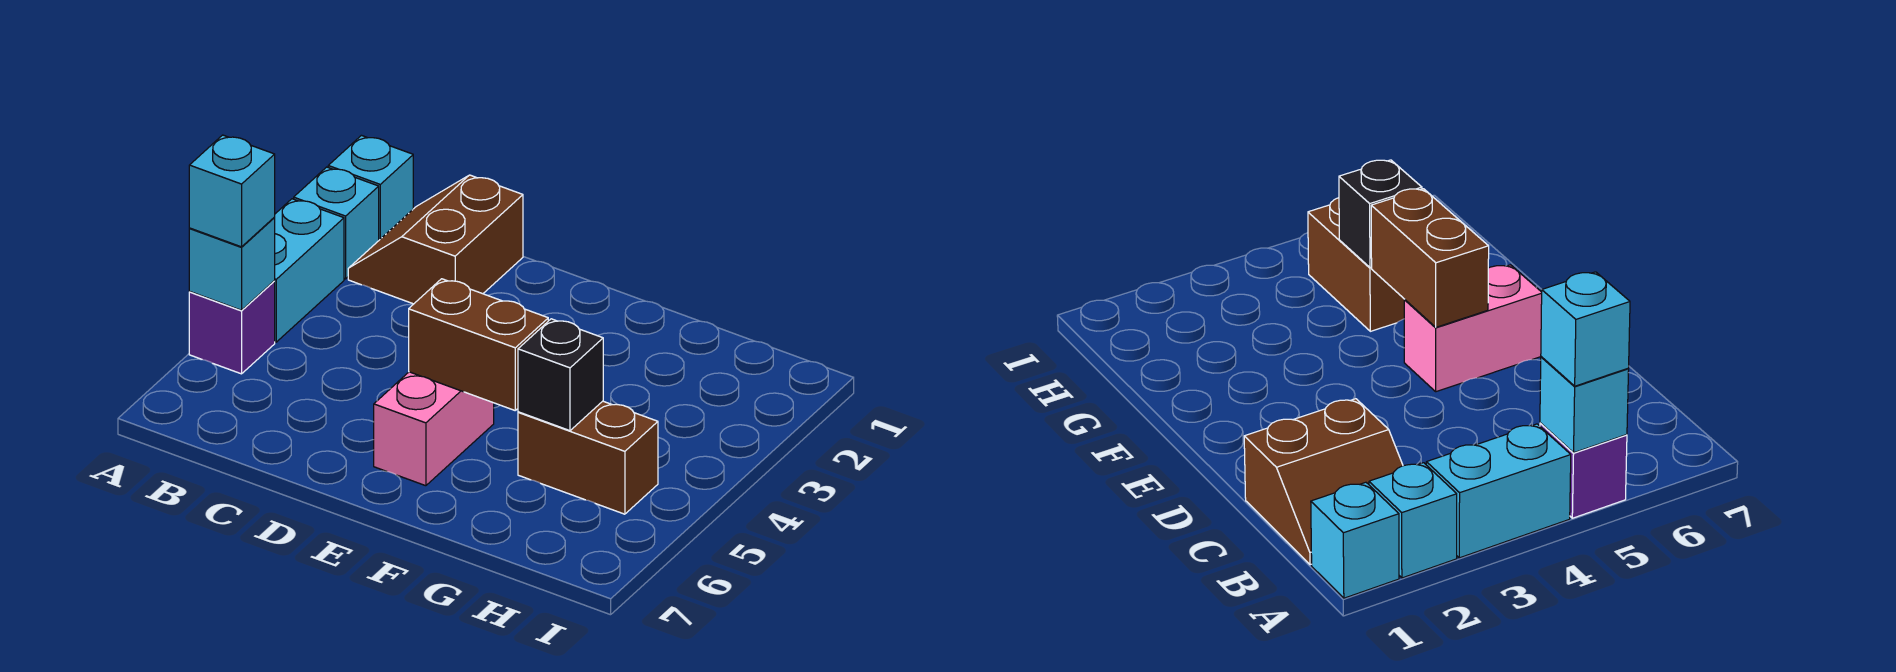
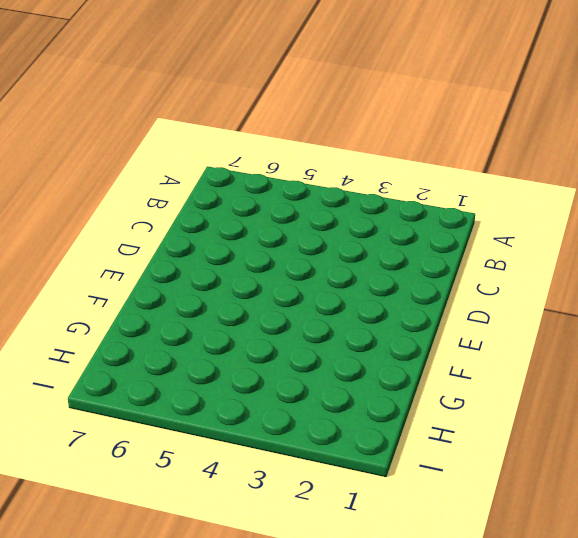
none -> cyan brick A1 level 1
none -> cyan brick A2 level 1

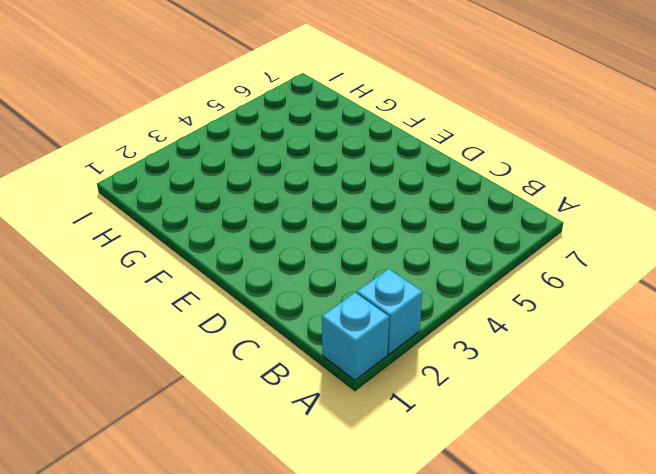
none -> cyan brick A3:A4 level 1
none -> purple brick A5 level 1

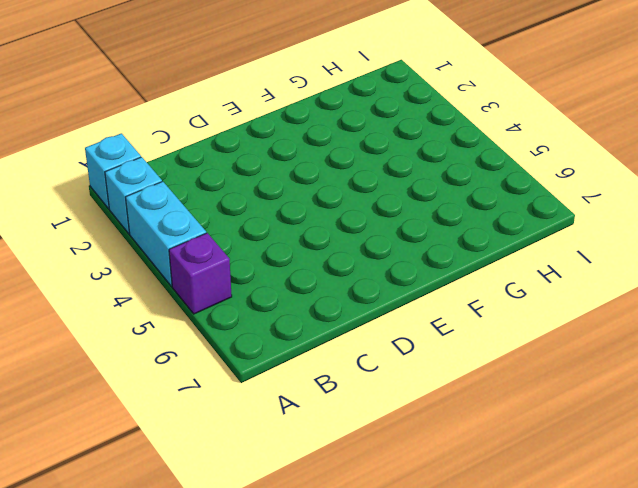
none -> brown slope B1:C2 level 1 top C
none -> pink brick E5:E6 level 1

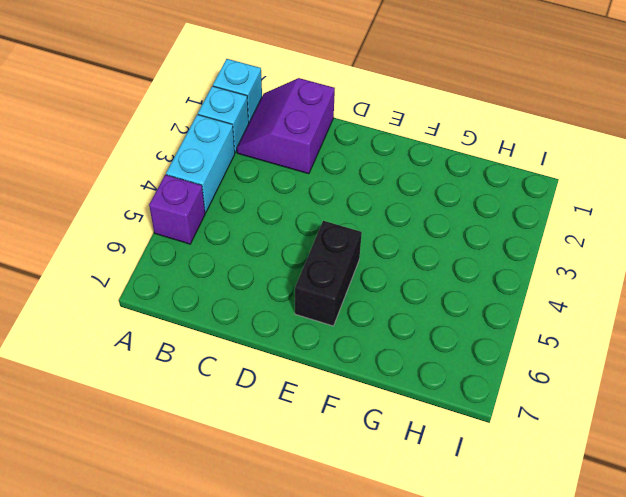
purple slope B1:C2 level 1 top C -> brown slope B1:C2 level 1 top C
black brick E5:E6 level 1 -> pink brick E5:E6 level 1
none -> brown brick G5:H5 level 1
none -> cyan brick A5 level 2

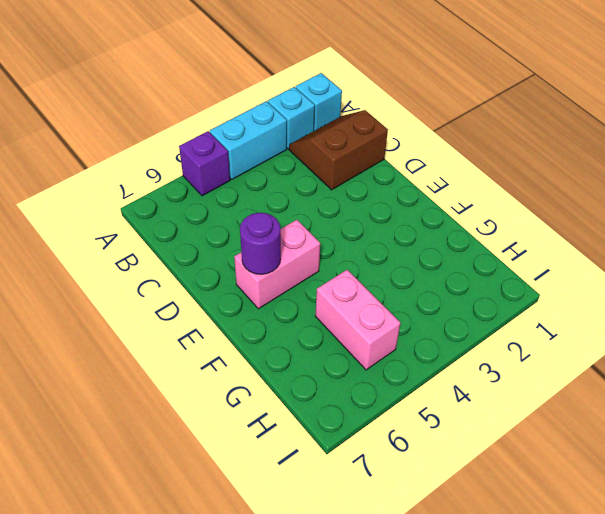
purple round brick E6 level 2 -> none
pink brick G5:H5 level 1 -> brown brick G5:H5 level 1
none -> cyan brick A5 level 2
none -> brown brick E5:F5 level 2

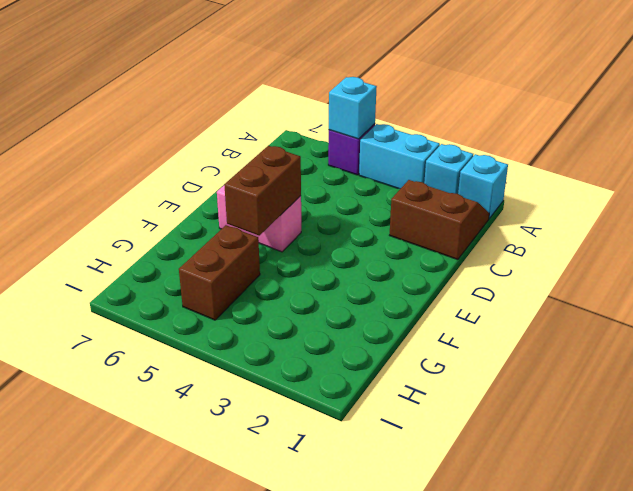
none -> black brick G5 level 2
none -> cyan brick A5 level 3

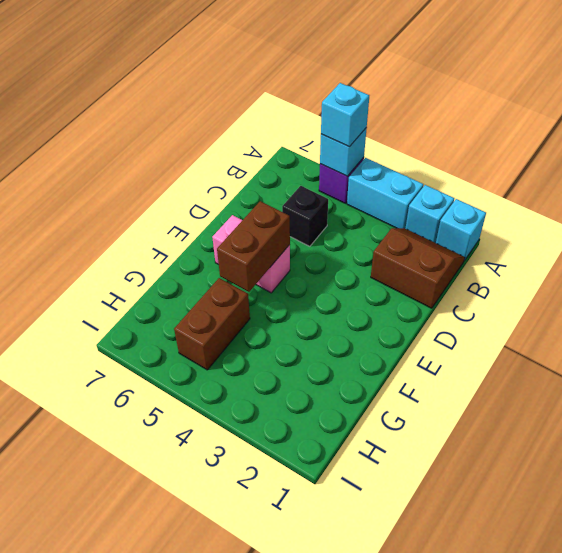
black brick C5 level 1 -> black brick G5 level 2

